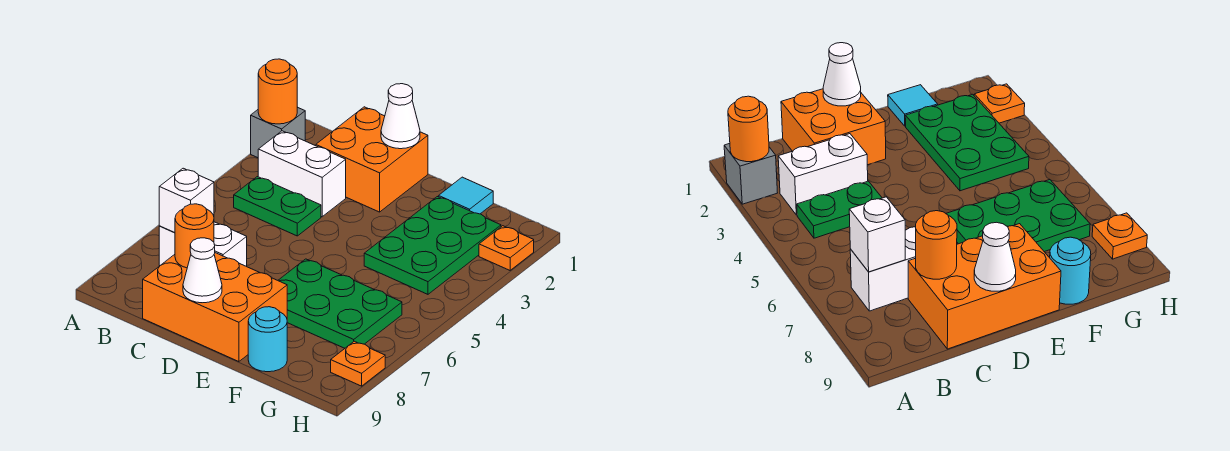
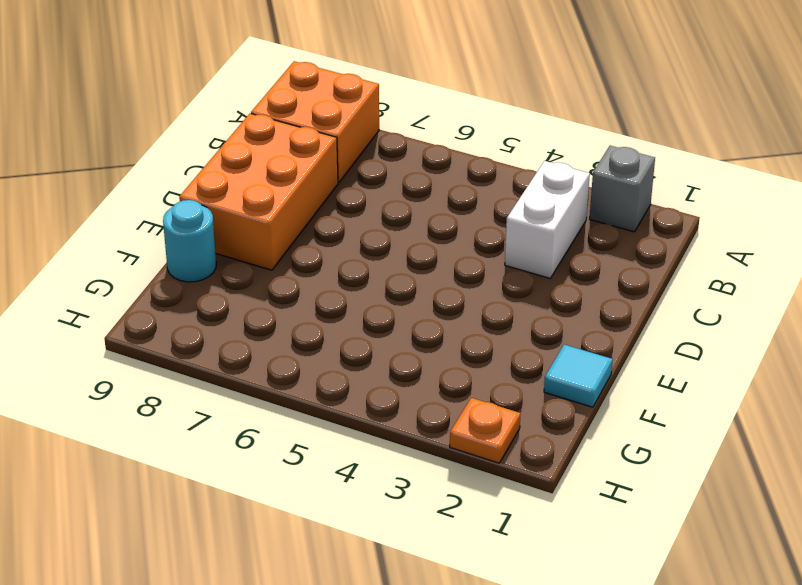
orange brick A8:B9 level 1 -> orange brick C1:D2 level 1
none -> green plate B4:C4 level 1
none -> white brick B7:C7 level 1
none -> green plate E6:G7 level 1

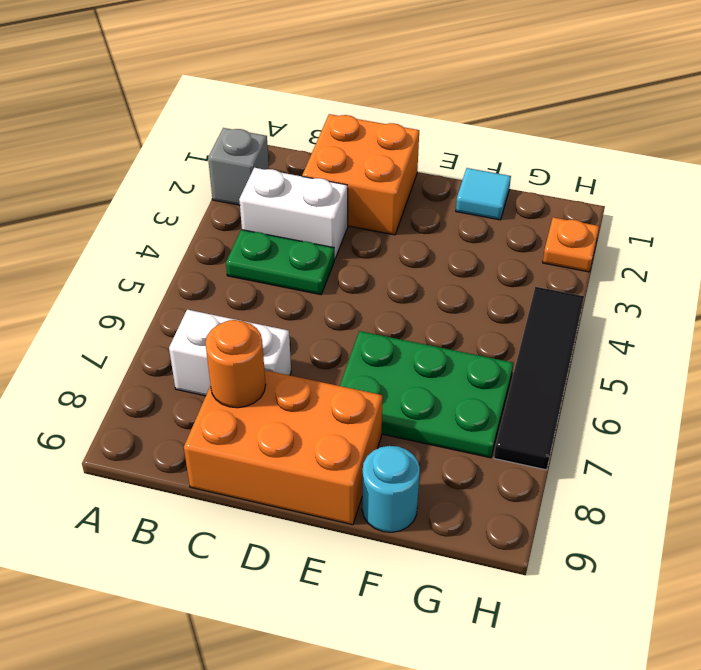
black tile H4:H7 level 1 -> none
none -> green plate F2:G4 level 1
none -> orange plate H8 level 1
none -> orange round brick A2 level 2

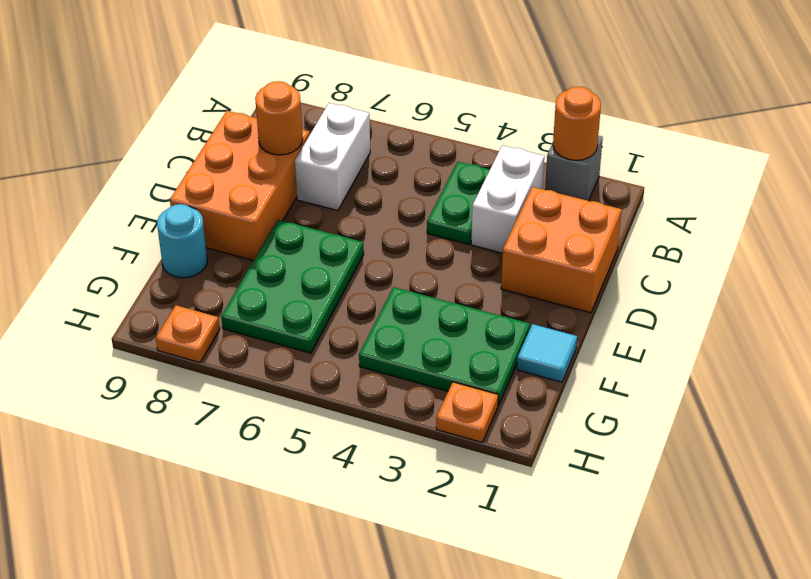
none -> white brick B7 level 2
none -> white cone D1 level 2
none -> white cone D9 level 2

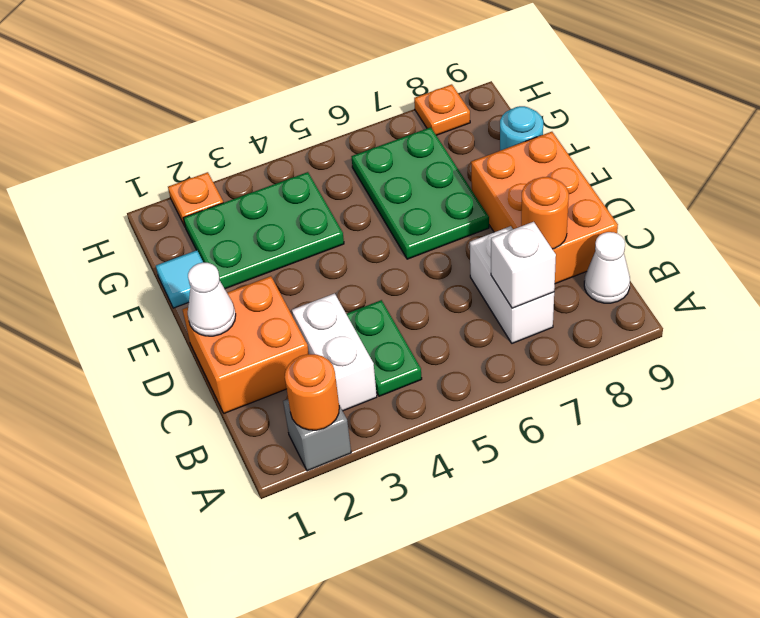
white cone B9 level 1 -> white cone D9 level 2

